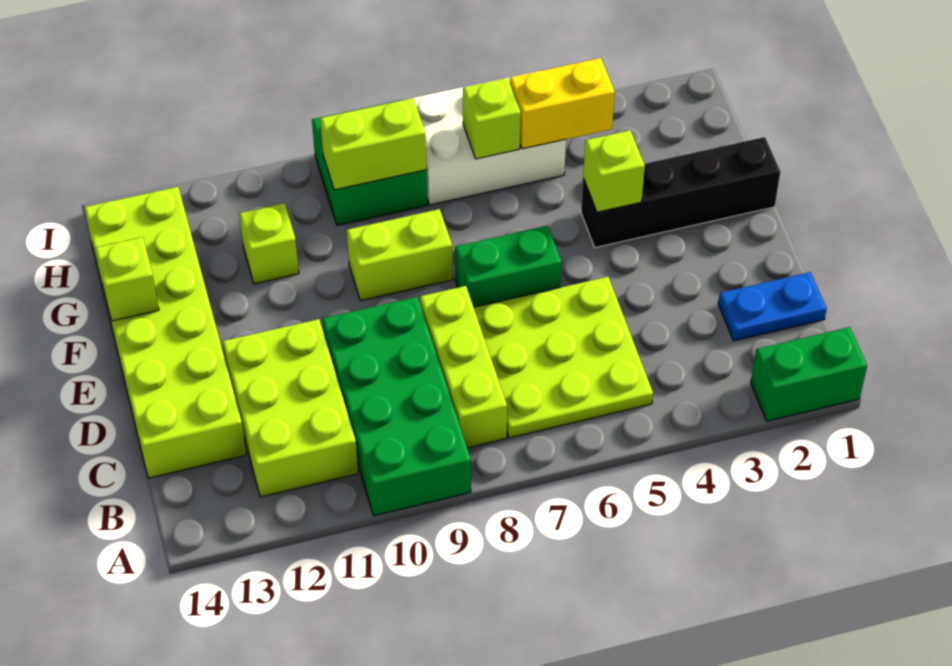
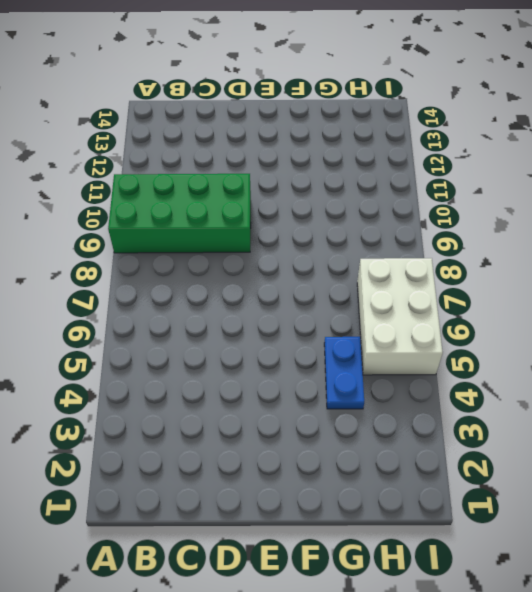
blue plate G4:G5 level 1 -> blue plate C1:C2 level 1
none -> green brick A1:A2 level 1
none -> lime plate B5:D7 level 1
none -> lime brick B8:D8 level 1

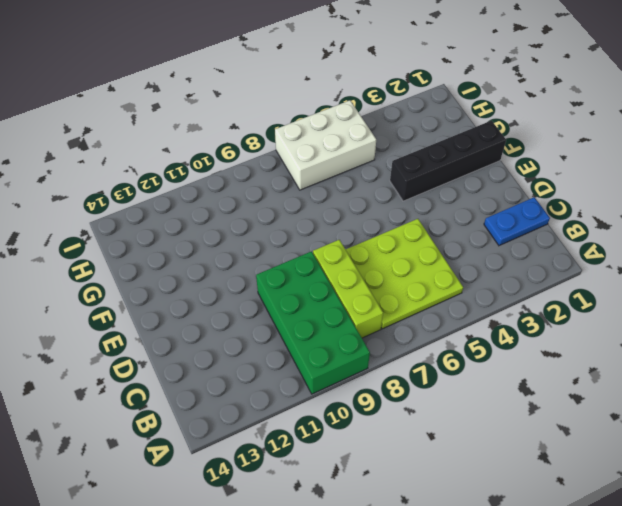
none -> green brick A1:A2 level 1
none -> lime brick B11:D12 level 1
none -> lime brick C13:H14 level 1

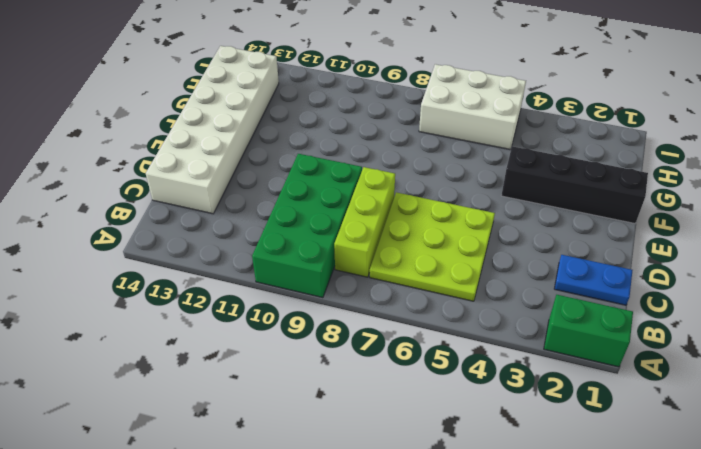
white brick C13:H14 level 1 -> lime brick C13:H14 level 1
none -> lime brick B11:D12 level 1
none -> green brick E6:E7 level 1
none -> lime brick F8:F9 level 1

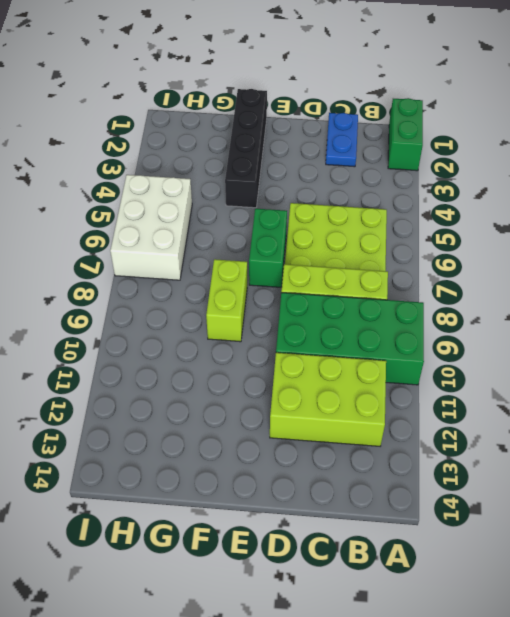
none -> lime brick C13:H14 level 1
none -> lime brick G11 level 1
none -> green brick H8:I9 level 1

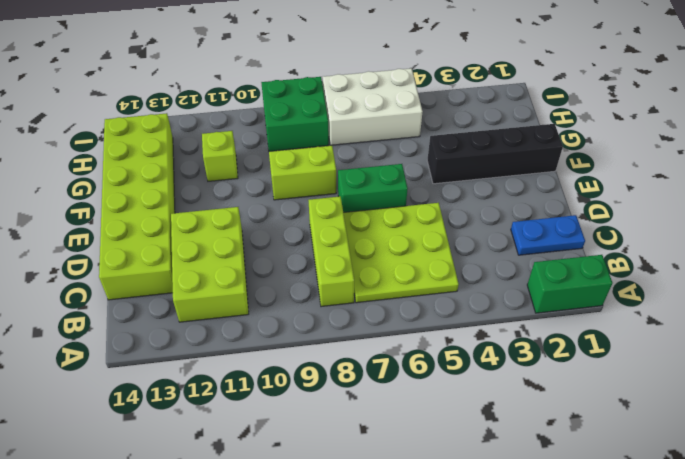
none -> green brick A9:D10 level 1
none -> lime brick F4 level 2
none -> lime brick F14 level 2

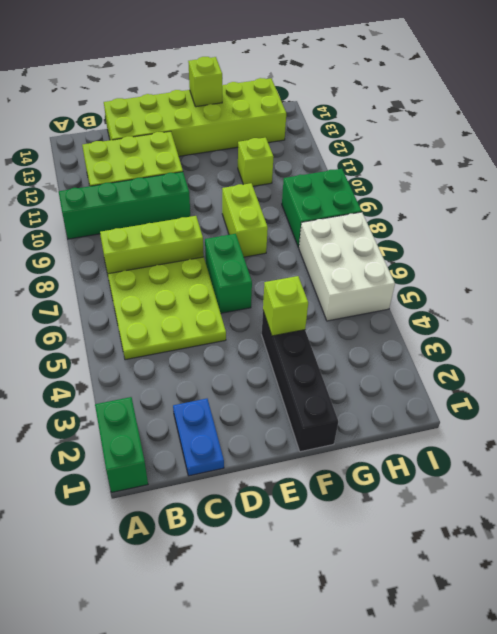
green brick A10:D10 level 1 -> green brick A9:D10 level 1
none -> yellow brick H4:H5 level 2
none -> lime brick H6 level 2
none -> lime brick H8:H9 level 2

